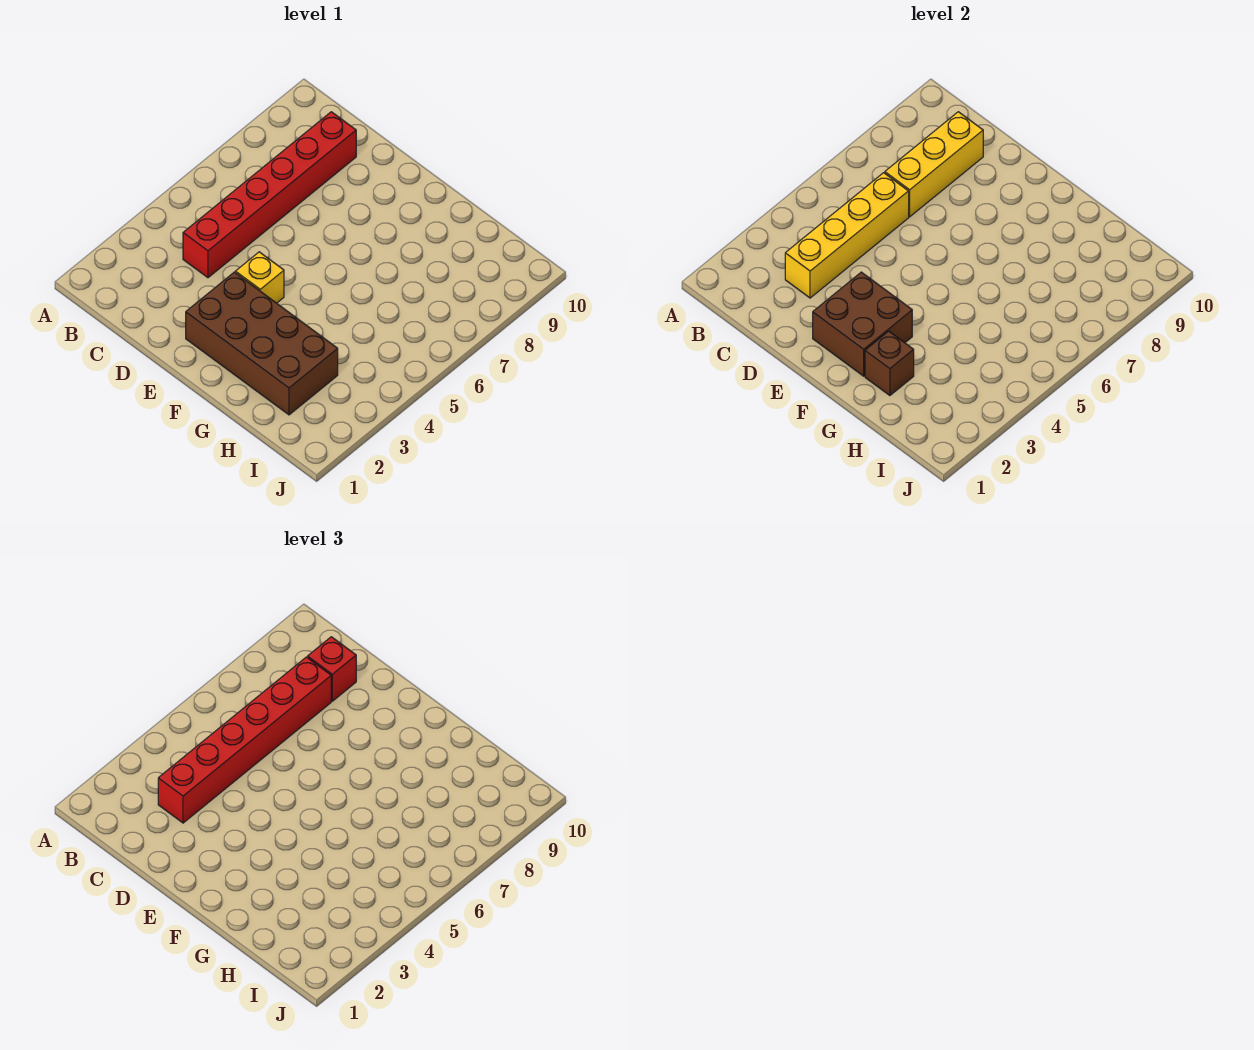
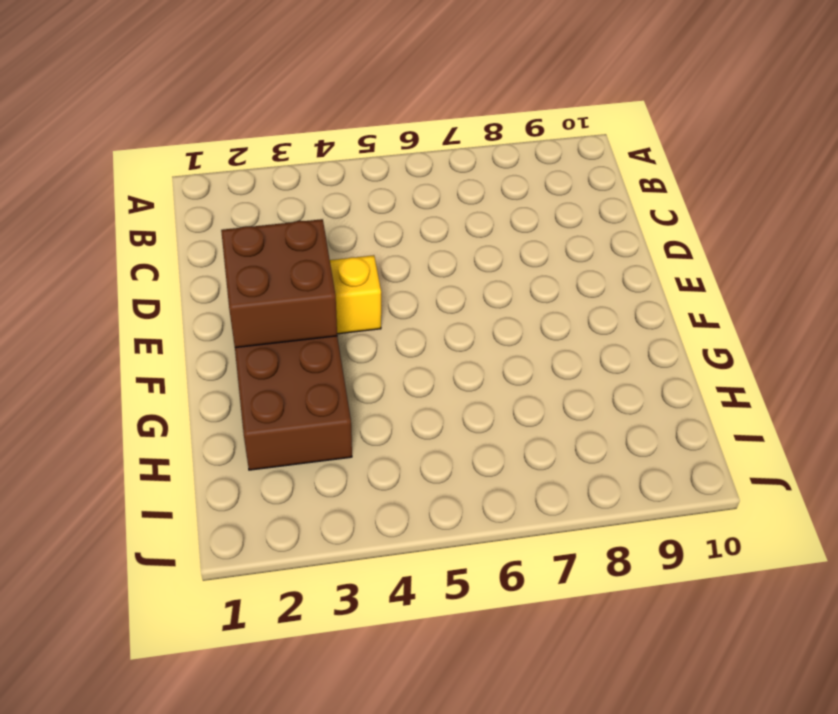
none -> red brick C4:C9 level 1
none -> yellow brick C3:C6 level 2

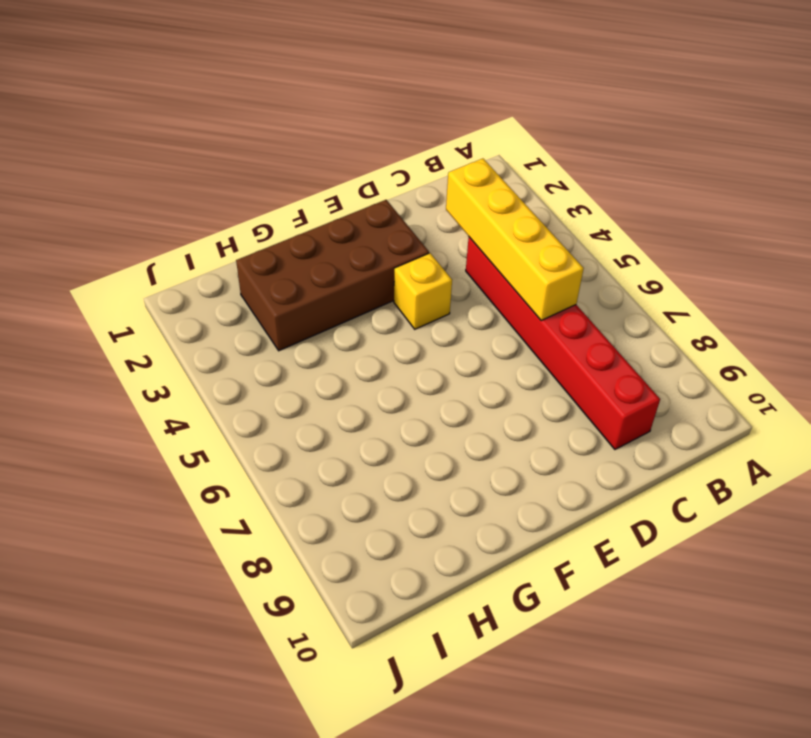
none -> yellow brick C7:C9 level 2
none -> brown brick E2:F3 level 2

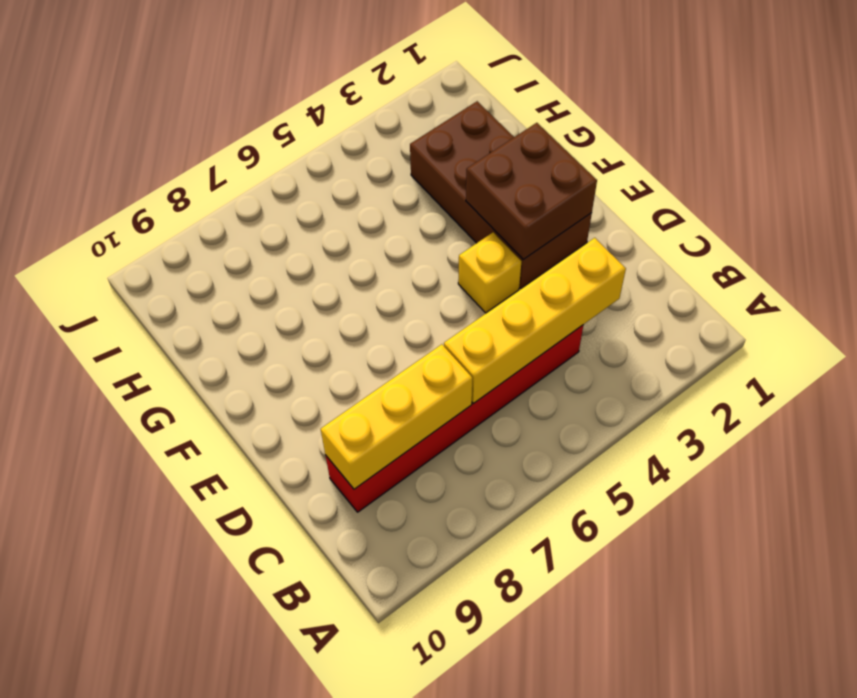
none -> brown brick G2 level 2
none -> red brick C3:C8 level 3

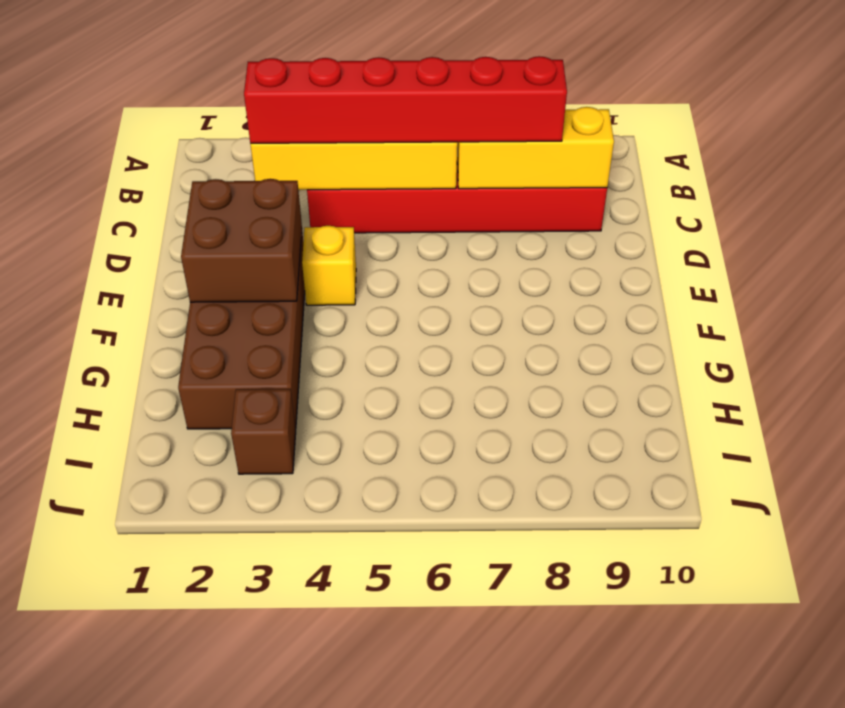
brown brick I3 level 1 -> brown brick G2 level 2
none -> red brick C9 level 3

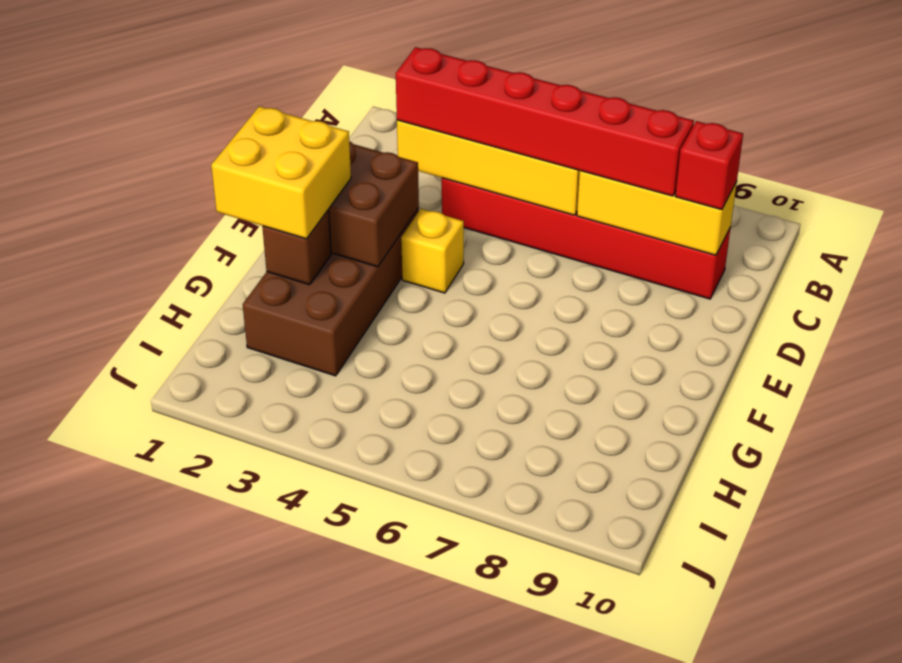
yellow brick F1:G2 level 3 -> none

